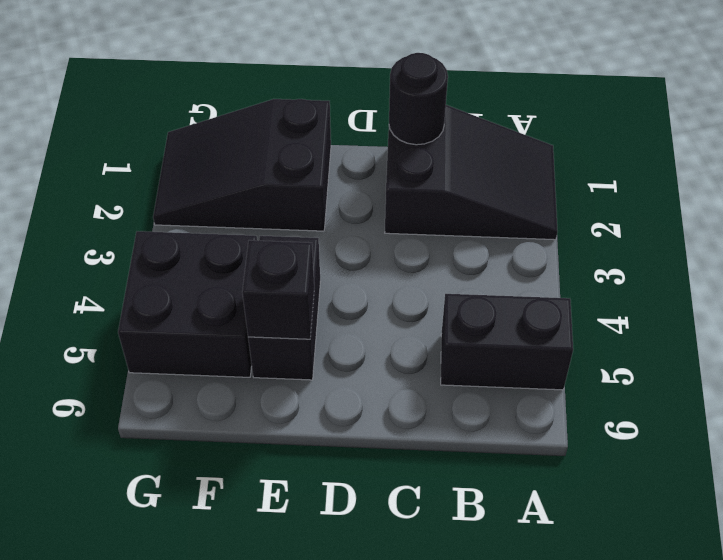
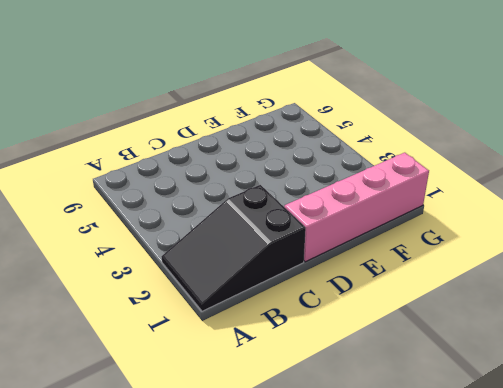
pink brick D1:G1 level 1 -> black slope E1:G2 level 1 top E
none -> black brick A5:B5 level 1
none -> black brick E4:E5 level 1

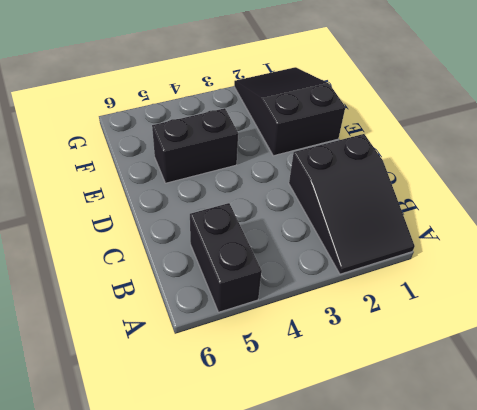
none -> black brick F4:G5 level 1
none -> black round brick C1 level 2

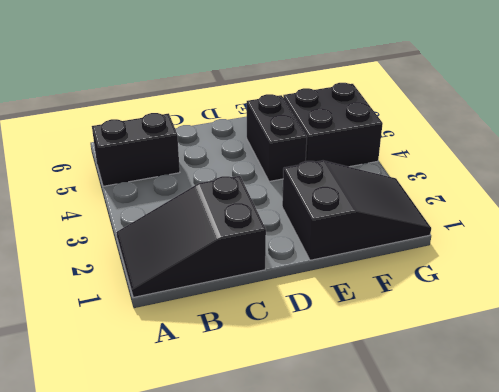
none -> black round brick C1 level 2
none -> black brick E5 level 2

